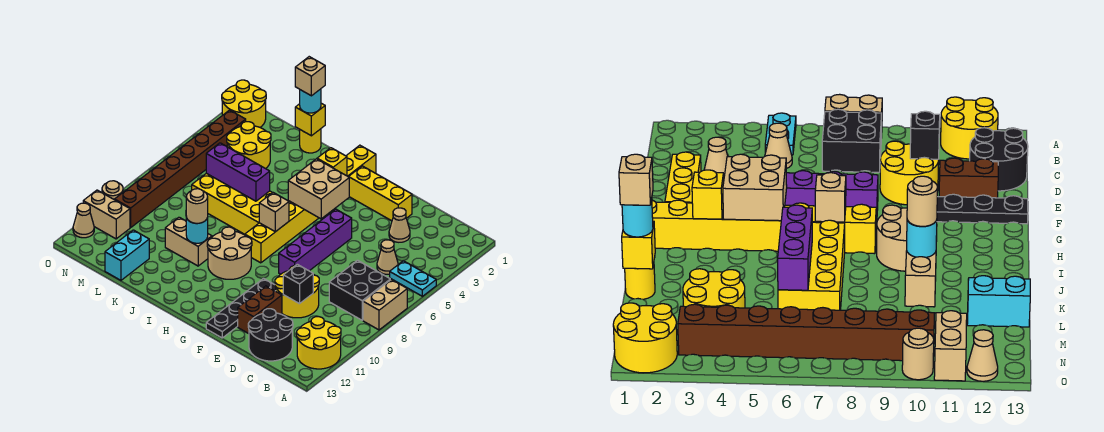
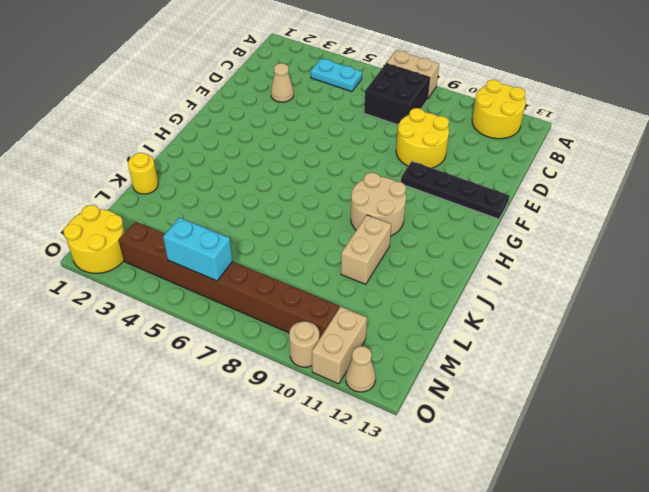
cyan plate B4:B5 level 1 -> cyan plate A5:B5 level 1
cyan brick N5:N6 level 2 -> cyan brick L12:L13 level 1
none -> tan cone C5 level 1
none -> black round brick C12:D13 level 1
none -> yellow brick E2:G2 level 1
none -> brown brick E11:E12 level 1

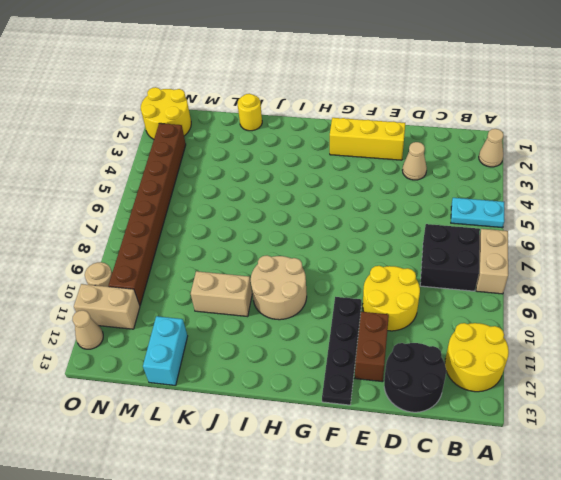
tan cone A2 level 1 -> tan cone C5 level 1
none -> purple brick F5:F8 level 1
none -> yellow brick H1:H8 level 1
none -> yellow brick I6:L7 level 1
none -> yellow round brick L3:M4 level 1

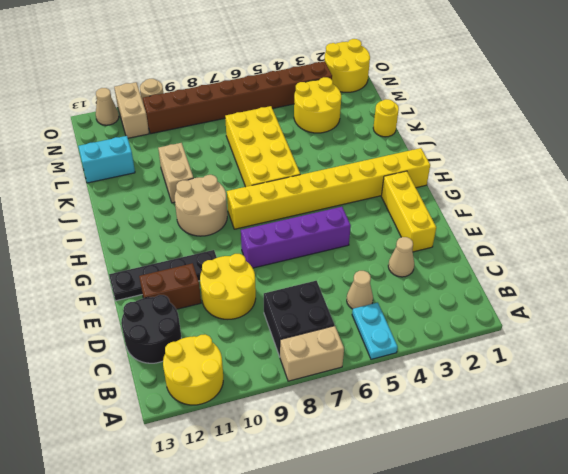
none -> black brick D10 level 2
none -> tan brick G4:H5 level 2
none -> yellow brick H3 level 2
none -> tan brick H7 level 2

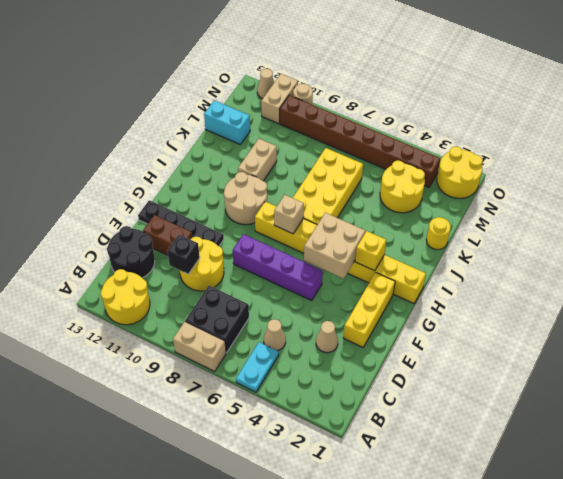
none -> purple brick J6:L6 level 2
none -> cyan round brick J10 level 2
none -> yellow brick K1 level 2
none -> tan round brick J10 level 3

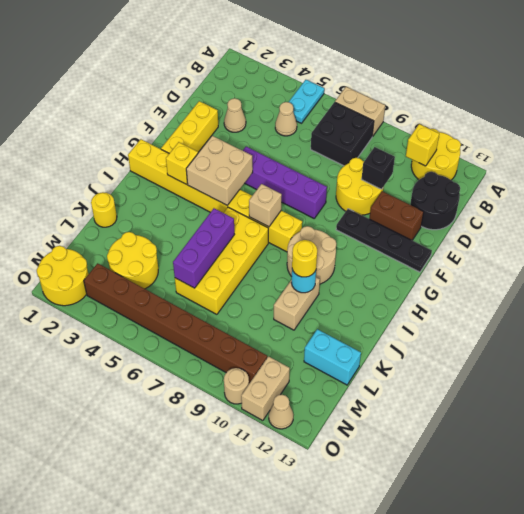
yellow brick B11 level 2 -> yellow brick K1 level 2
yellow round brick J10 level 3 -> tan round brick J10 level 3
none -> cyan round brick K1 level 3
none -> tan brick K1 level 4

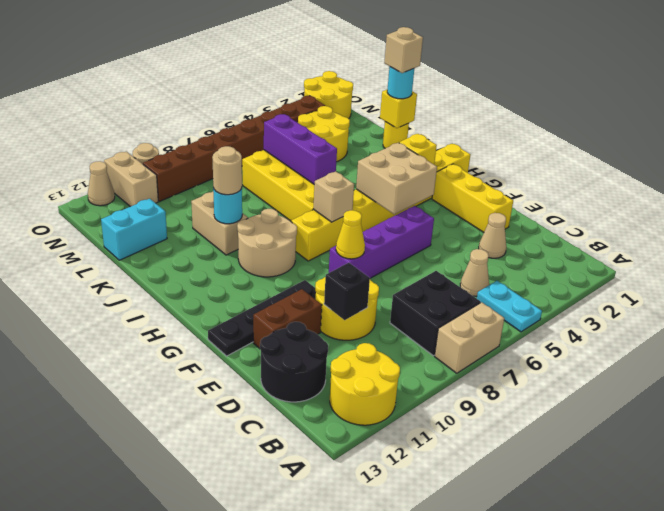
yellow cone F8 level 2 -> none

